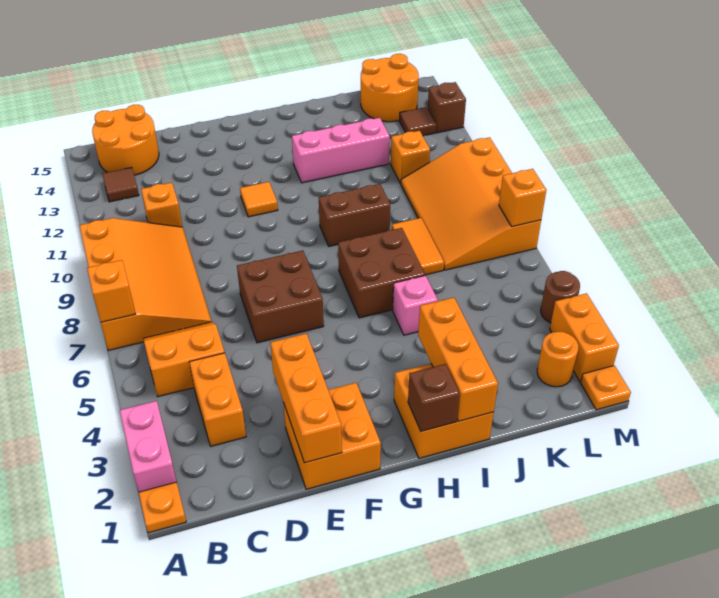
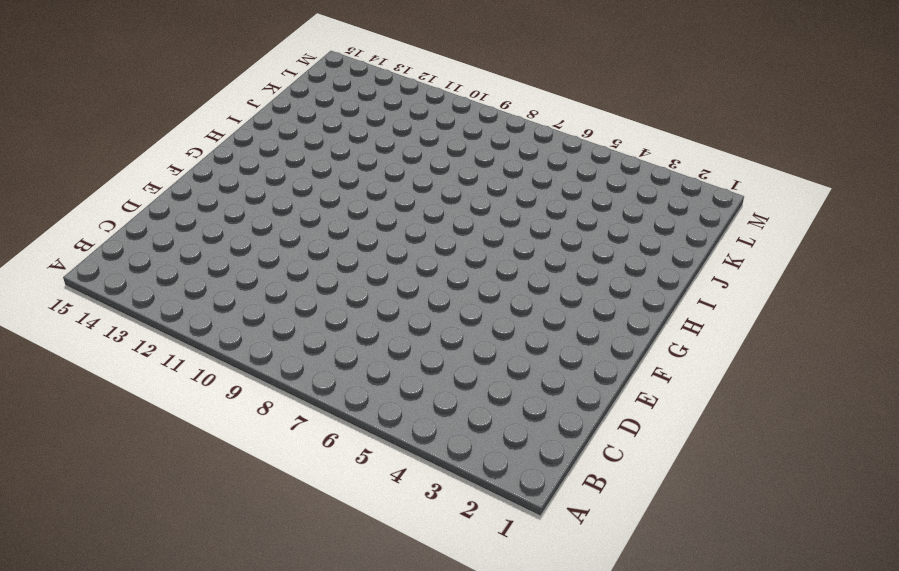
none -> orange plate A1 level 1
none -> pink brick A2:A3 level 1
none -> orange slope A7:C10 level 1 top A
none -> orange slope B5:C6 level 1 top 5

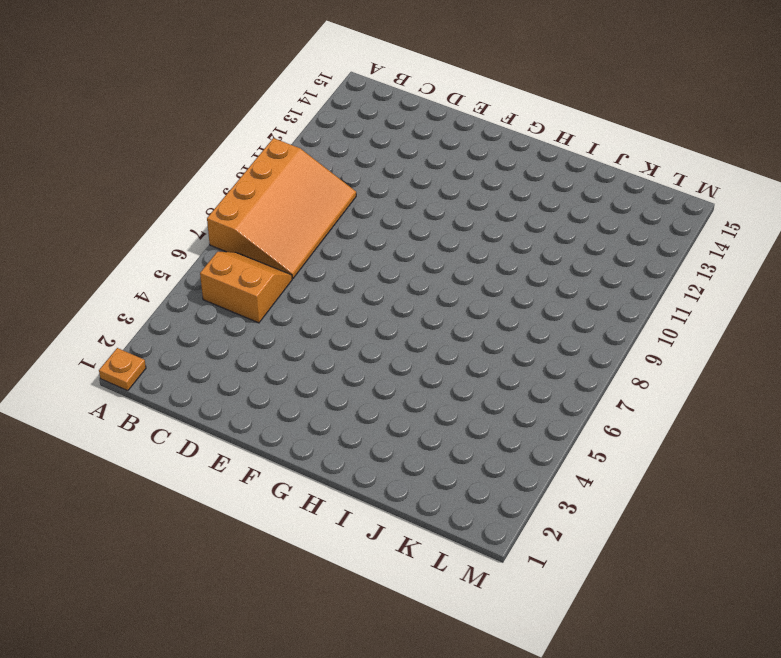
none -> pink brick A2:A3 level 1
none -> brown tile B13 level 1
none -> orange round brick B14:C15 level 1
none -> orange brick C3:C4 level 1

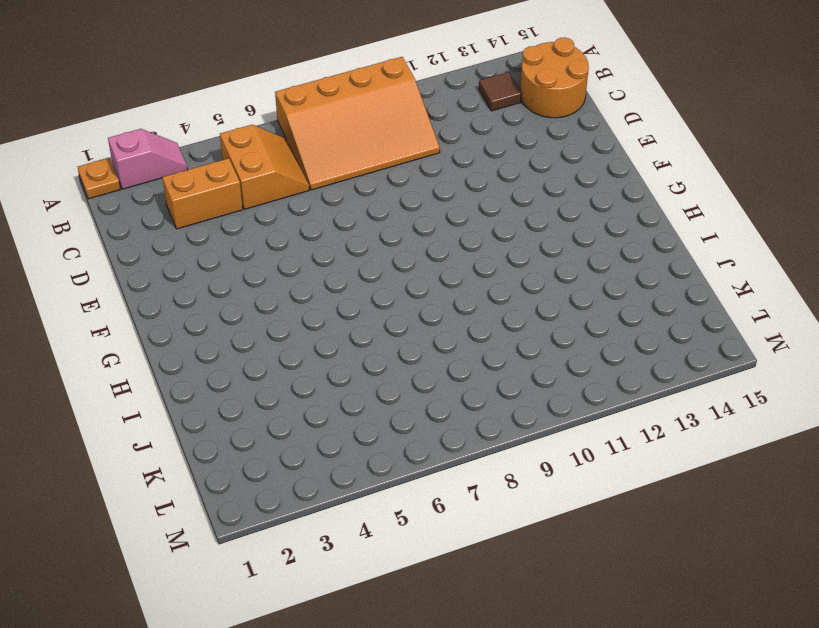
pink slope A2:A3 level 1 top 2 -> pink brick A2:A3 level 1
none -> orange brick C11 level 1
none -> orange brick E1:F2 level 1
none -> brown brick E6:F7 level 1
none -> orange tile F11 level 1

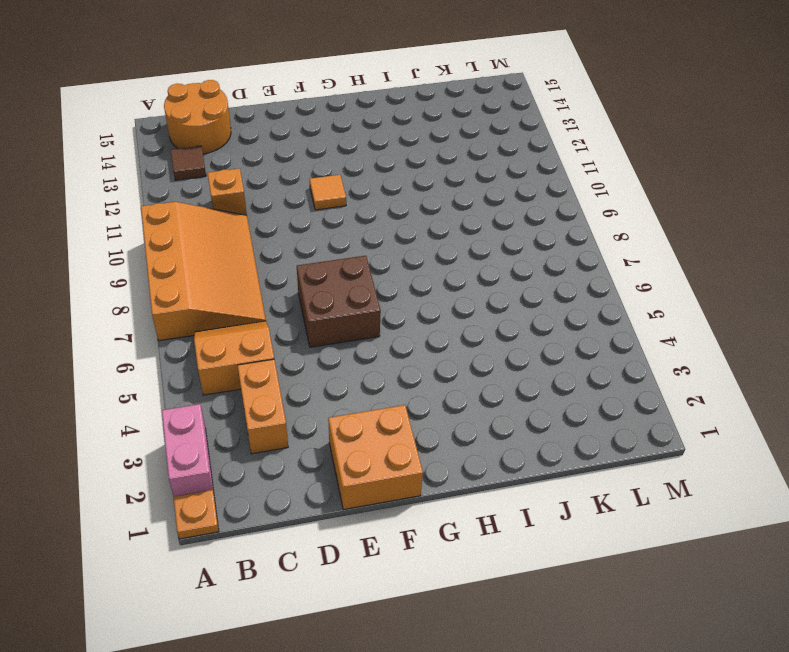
none -> orange brick H1:I2 level 1
none -> brown brick H6:I7 level 1
none -> brown brick H9:I9 level 1
none -> pink brick H12:J12 level 1

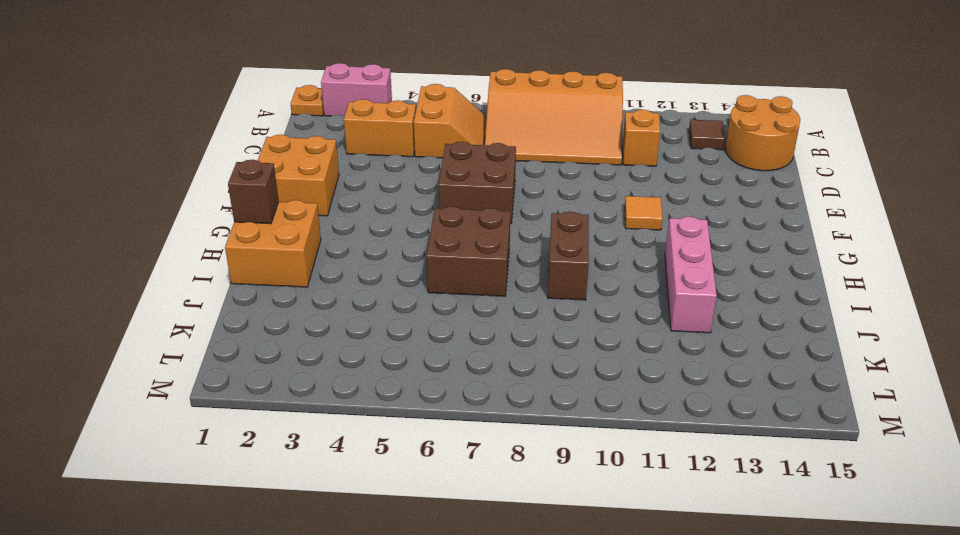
none -> pink brick I5 level 1
none -> orange tile J7:J8 level 1
none -> orange slope K7:M10 level 1 top M
none -> orange brick K11 level 1

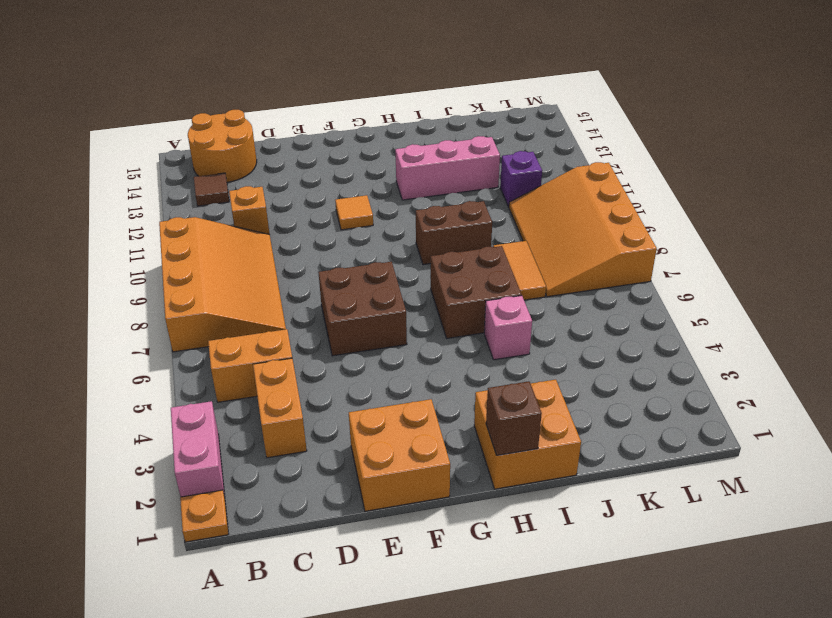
purple brick K11 level 1 -> orange brick K11 level 1
none -> orange round brick K14:L15 level 1
none -> orange round brick L2 level 1
none -> brown tile L13 level 1
none -> orange plate M1 level 1

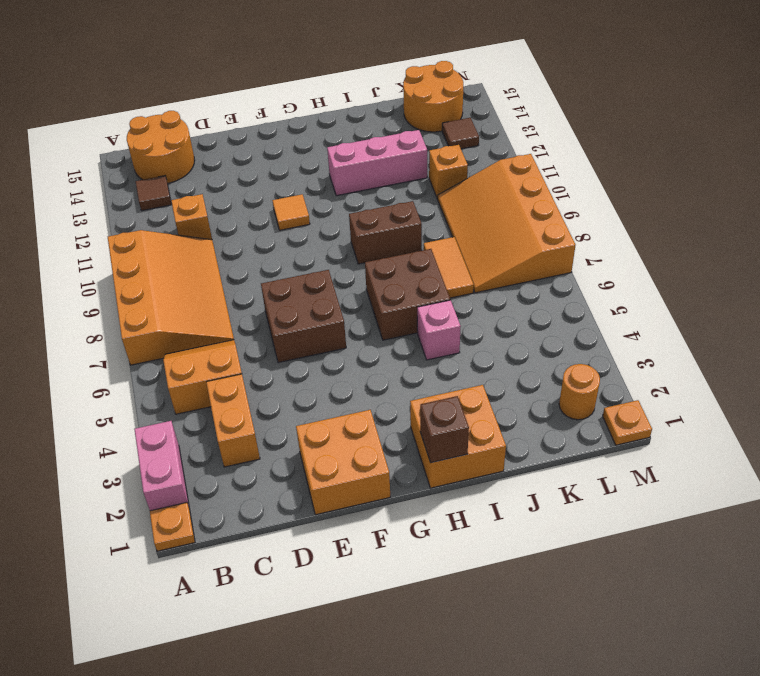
none -> orange brick M2:M3 level 1
none -> brown round brick M4 level 1
none -> brown brick M13 level 1
none -> orange brick A7 level 2

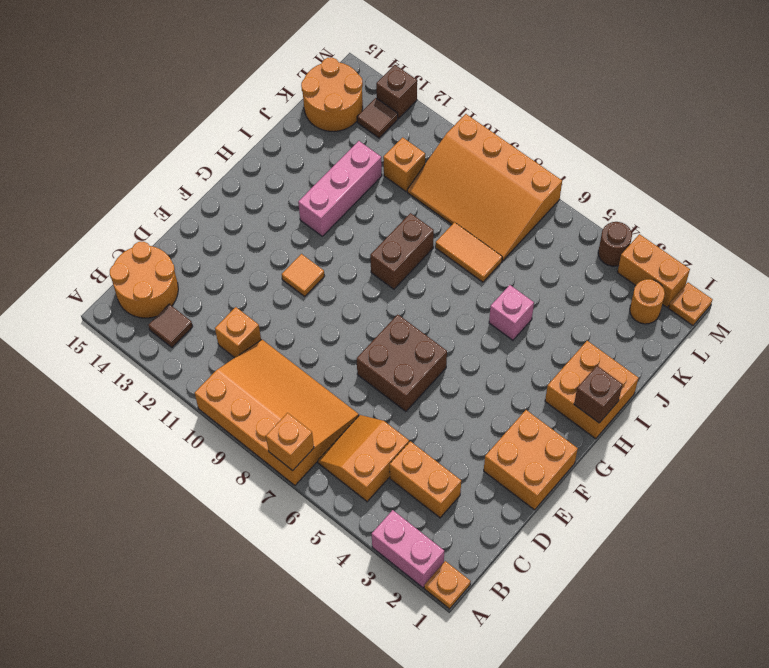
none -> brown brick H6:I7 level 1
none -> orange brick E1:E3 level 2
none -> orange brick I1:I3 level 2
none -> orange brick M7 level 2

